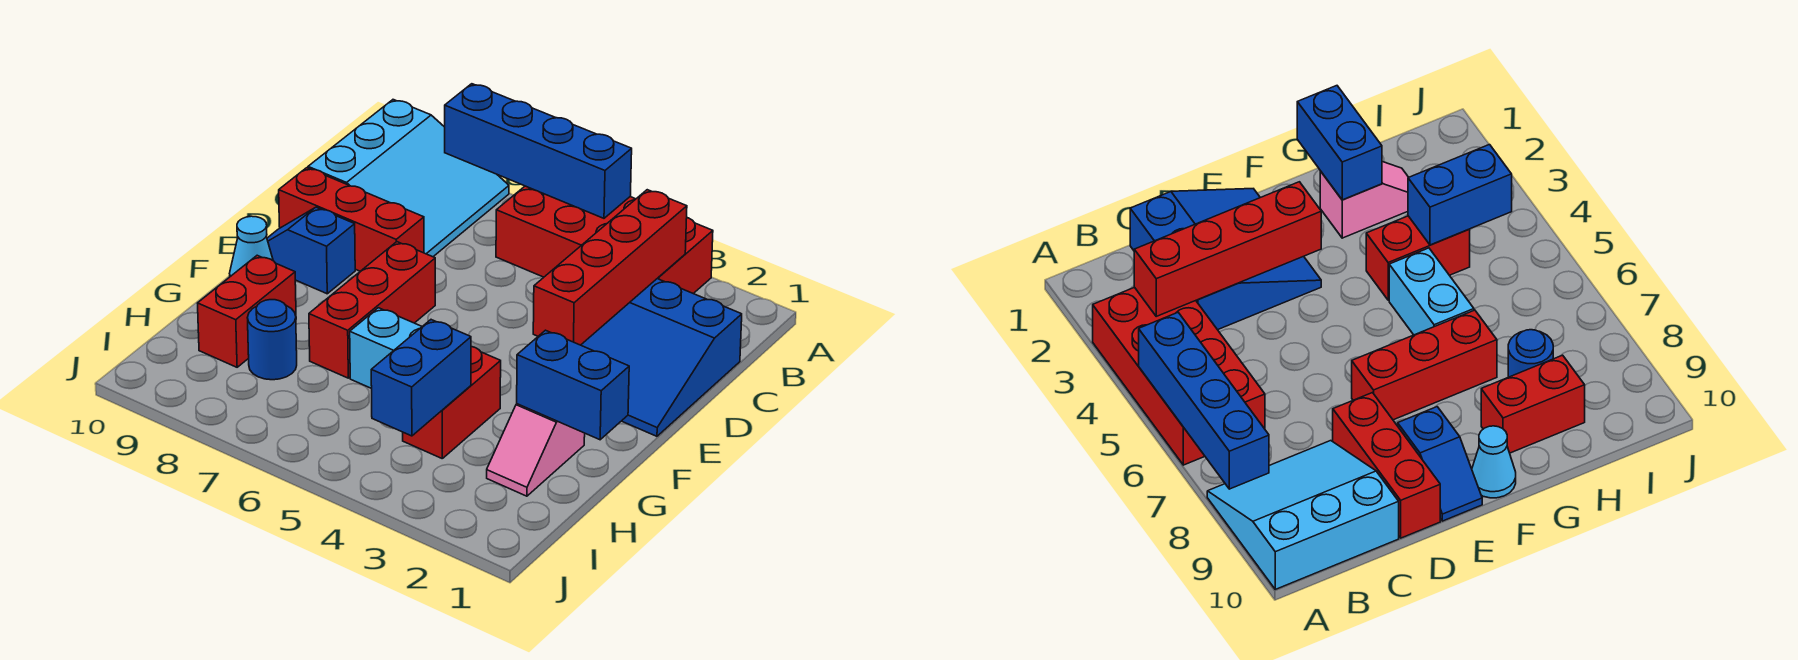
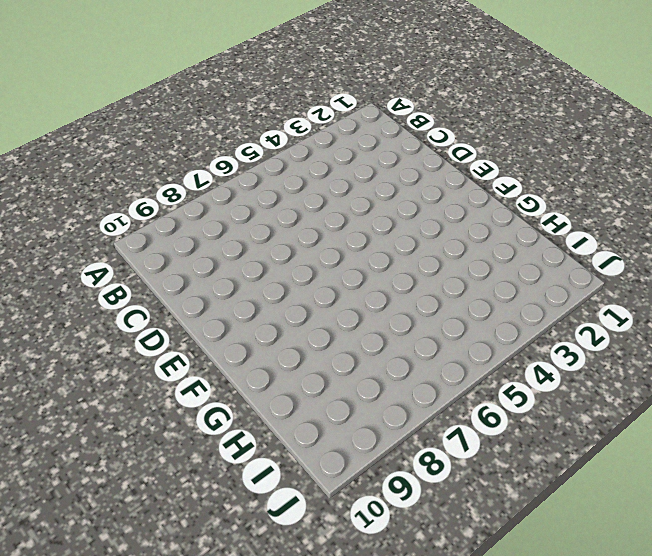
none -> red brick A3:B6 level 1
none -> cyan slope A8:C10 level 1 top 10
none -> blue slope C1:E3 level 1 top C

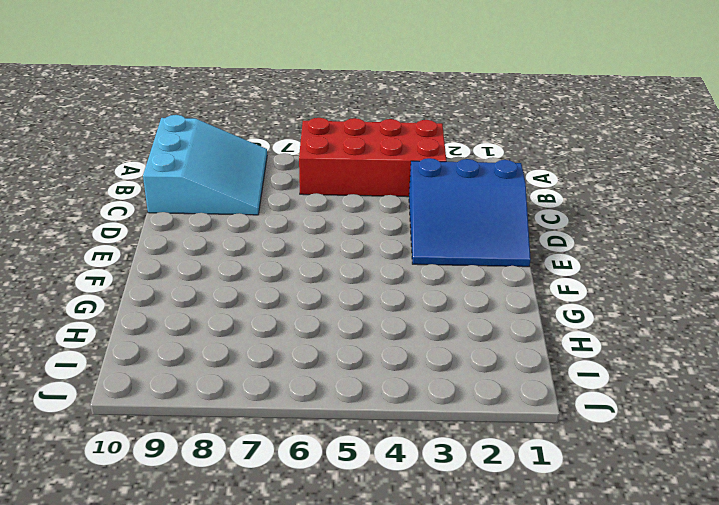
none -> red brick D8:D10 level 1
none -> red brick E7:G7 level 1
none -> blue slope E9:E10 level 1 top 9

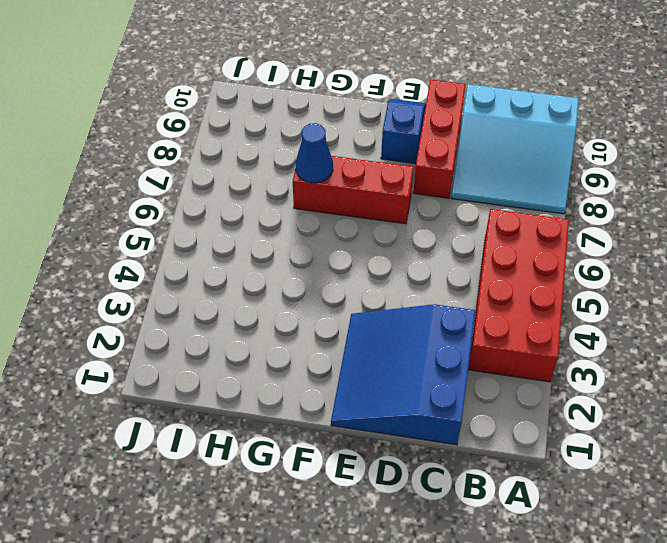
blue cone G7 level 2 -> none
none -> cyan cone F10 level 1
none -> pink slope G2:H2 level 1 top G
none -> red brick G4:H4 level 1

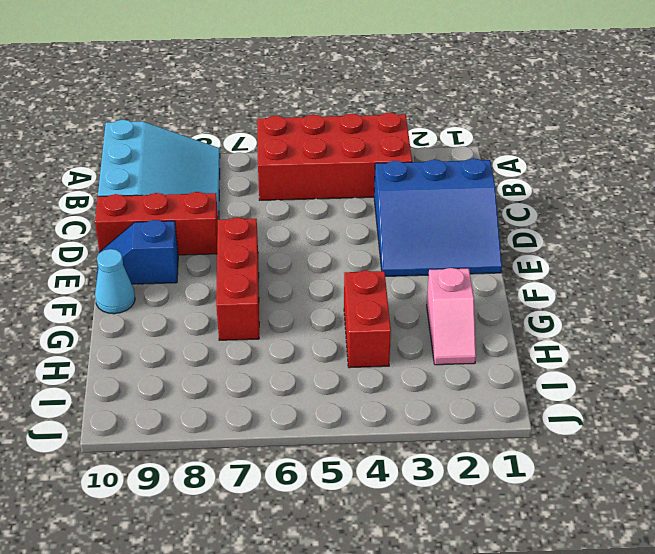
none -> cyan brick G5:G6 level 1
none -> red brick G9:H9 level 1
none -> blue round brick H8 level 1

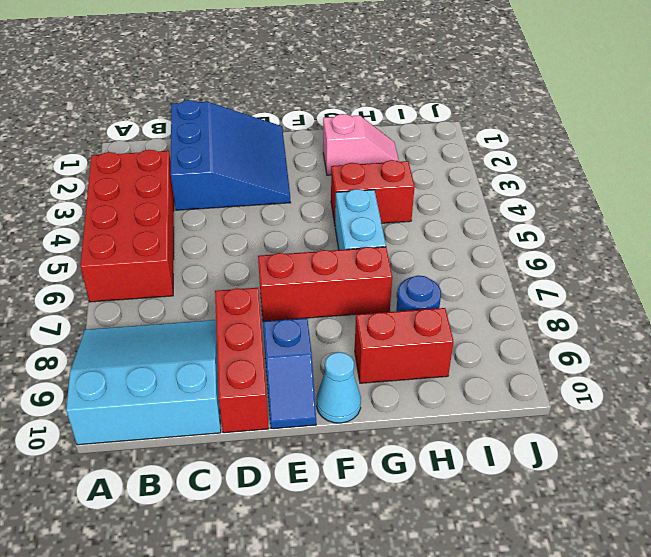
none -> blue brick A5:A8 level 2
none -> red brick B3:E3 level 2
none -> blue brick G1:G2 level 2

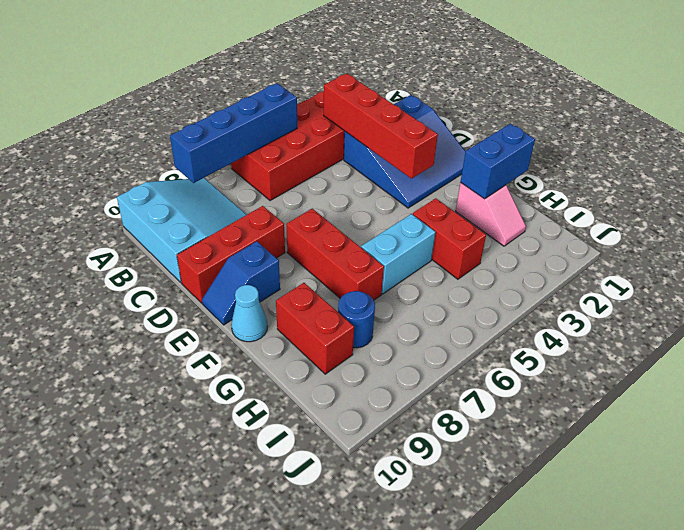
none -> blue brick H4:I4 level 2

